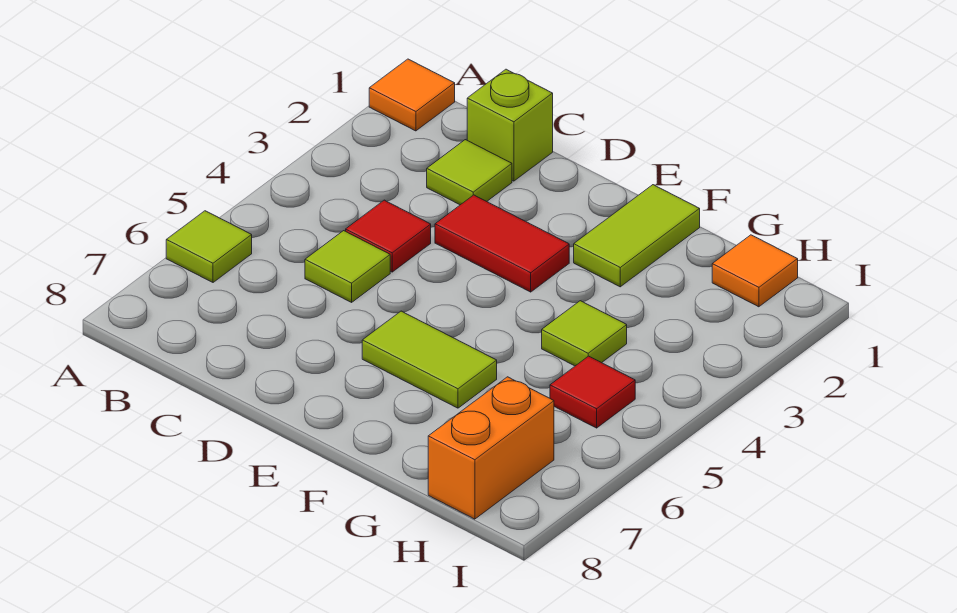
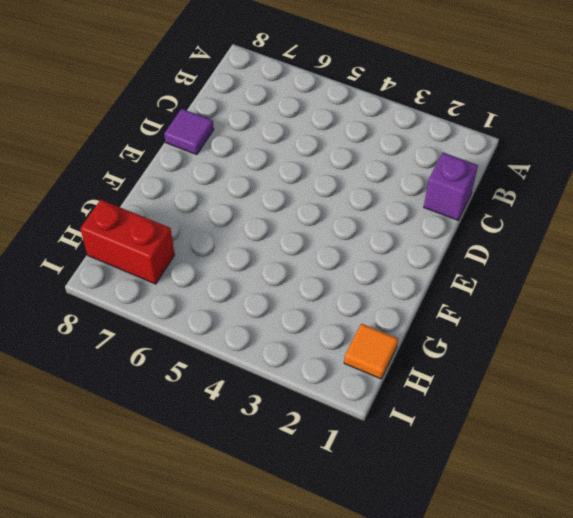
purple brick C1 level 1 -> lime brick C1 level 1
purple tile D8 level 1 -> none
red brick H7:H8 level 1 -> orange brick H7:H8 level 1
none -> orange tile A1 level 1
none -> lime tile A6 level 1
none -> lime tile C2 level 1

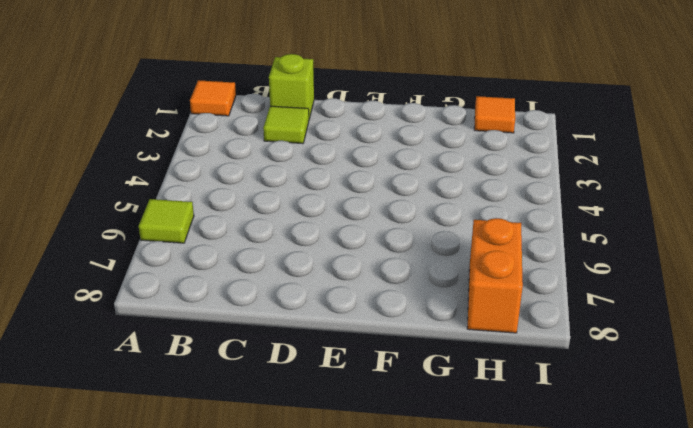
none -> red tile C4 level 1
none -> lime tile C5 level 1
none -> red tile D3:E3 level 1

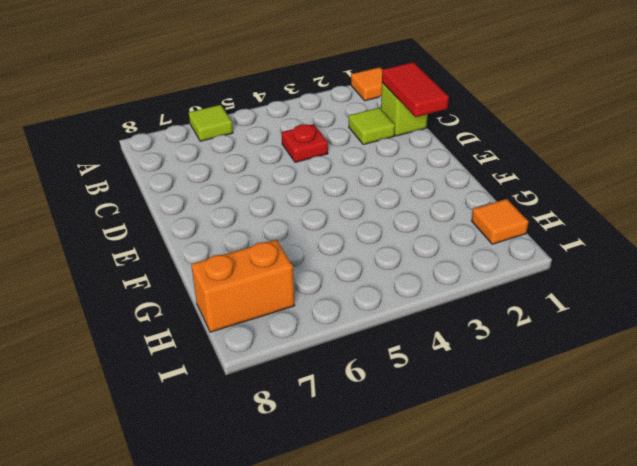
red tile C1:D1 level 2 -> red tile D3:E3 level 1
red plate C4 level 1 -> red tile C4 level 1
none -> lime tile C5 level 1
none -> lime tile E6:F6 level 1
none -> lime tile F1:F2 level 1

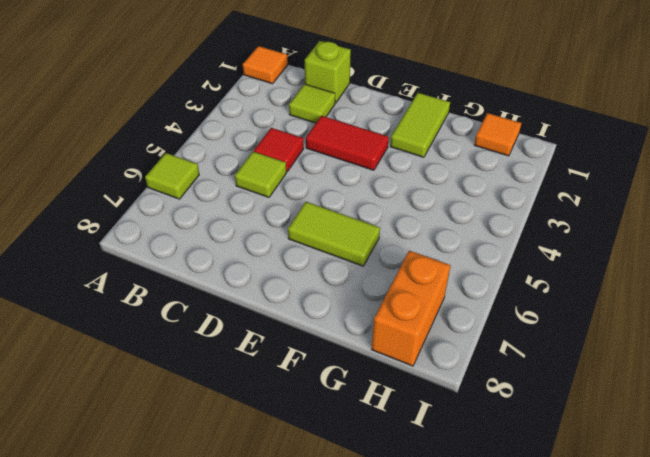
none -> lime tile G4 level 1
none -> red tile H5 level 1

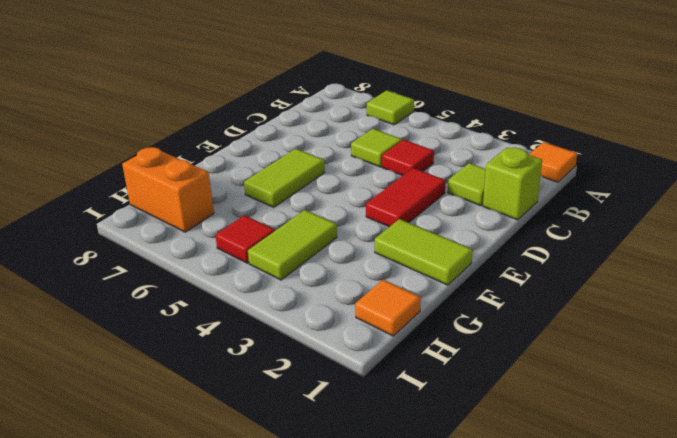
lime tile G4:H4 level 1 -> lime tile G4 level 1

